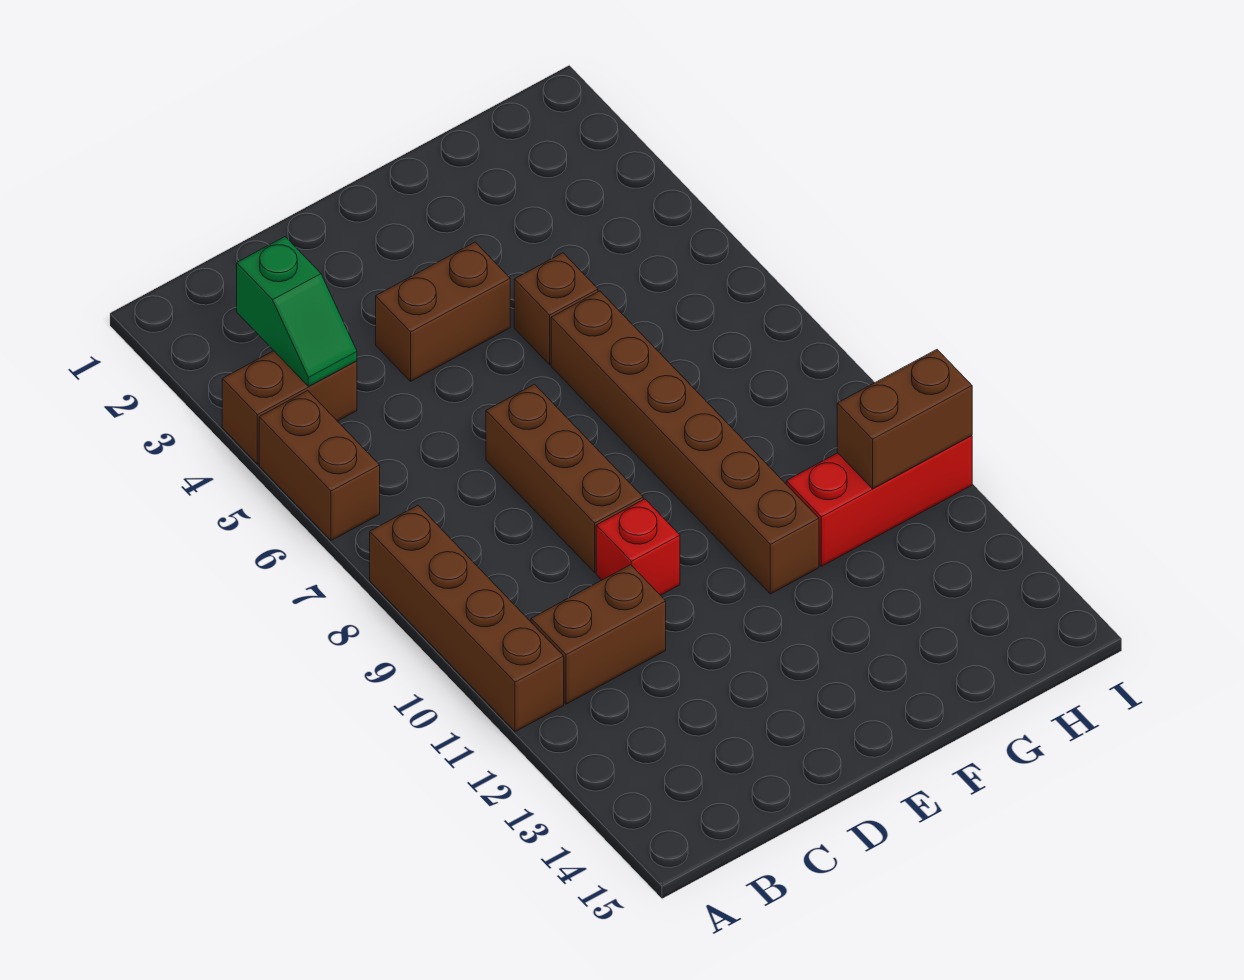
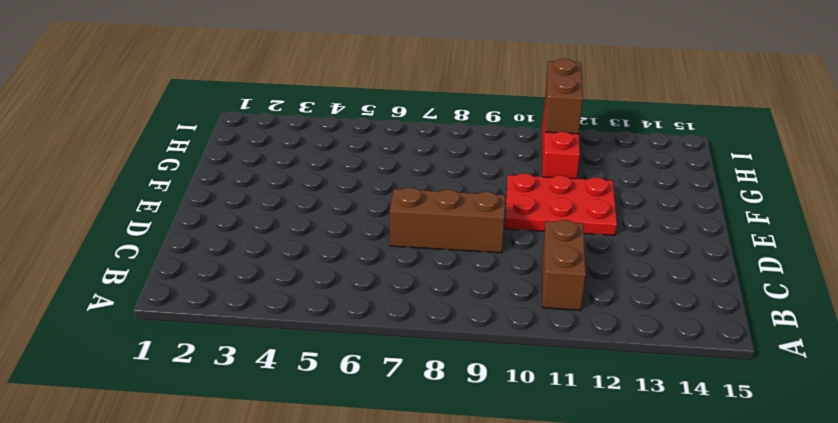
red plate E10:F12 level 1 -> brown brick F6:F11 level 1
none -> brown brick A4:B4 level 1
none -> brown brick A5:A6 level 1
none -> brown brick A8:A11 level 1

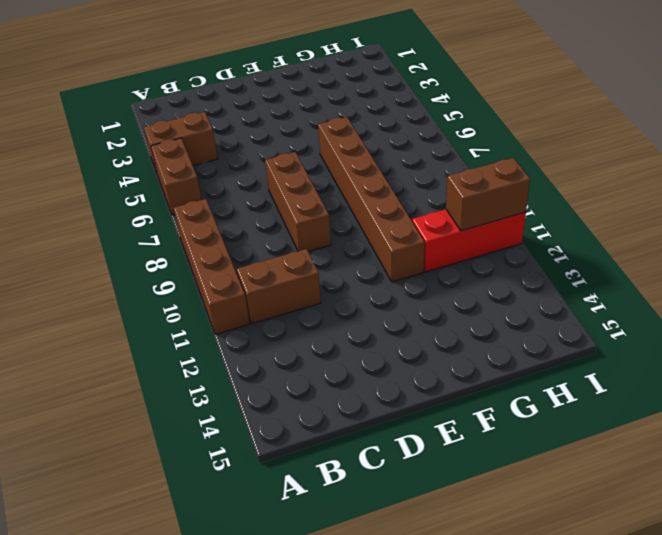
none -> brown brick D4:E4 level 1
none -> red brick D10 level 1
none -> brown brick F5 level 1

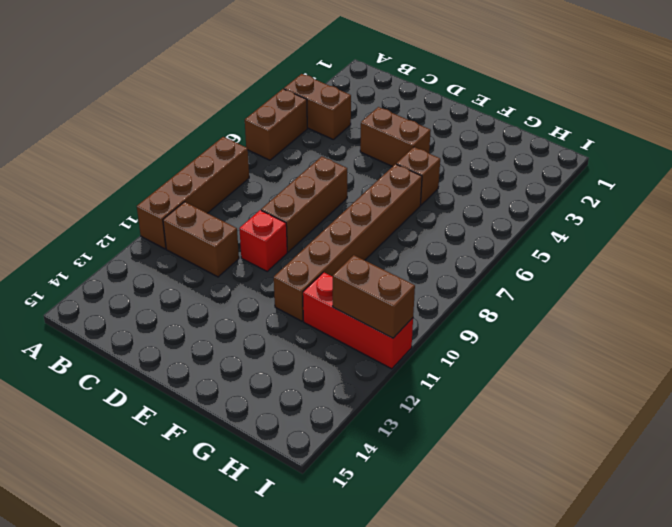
none -> green slope B3:B4 level 2 top 3

